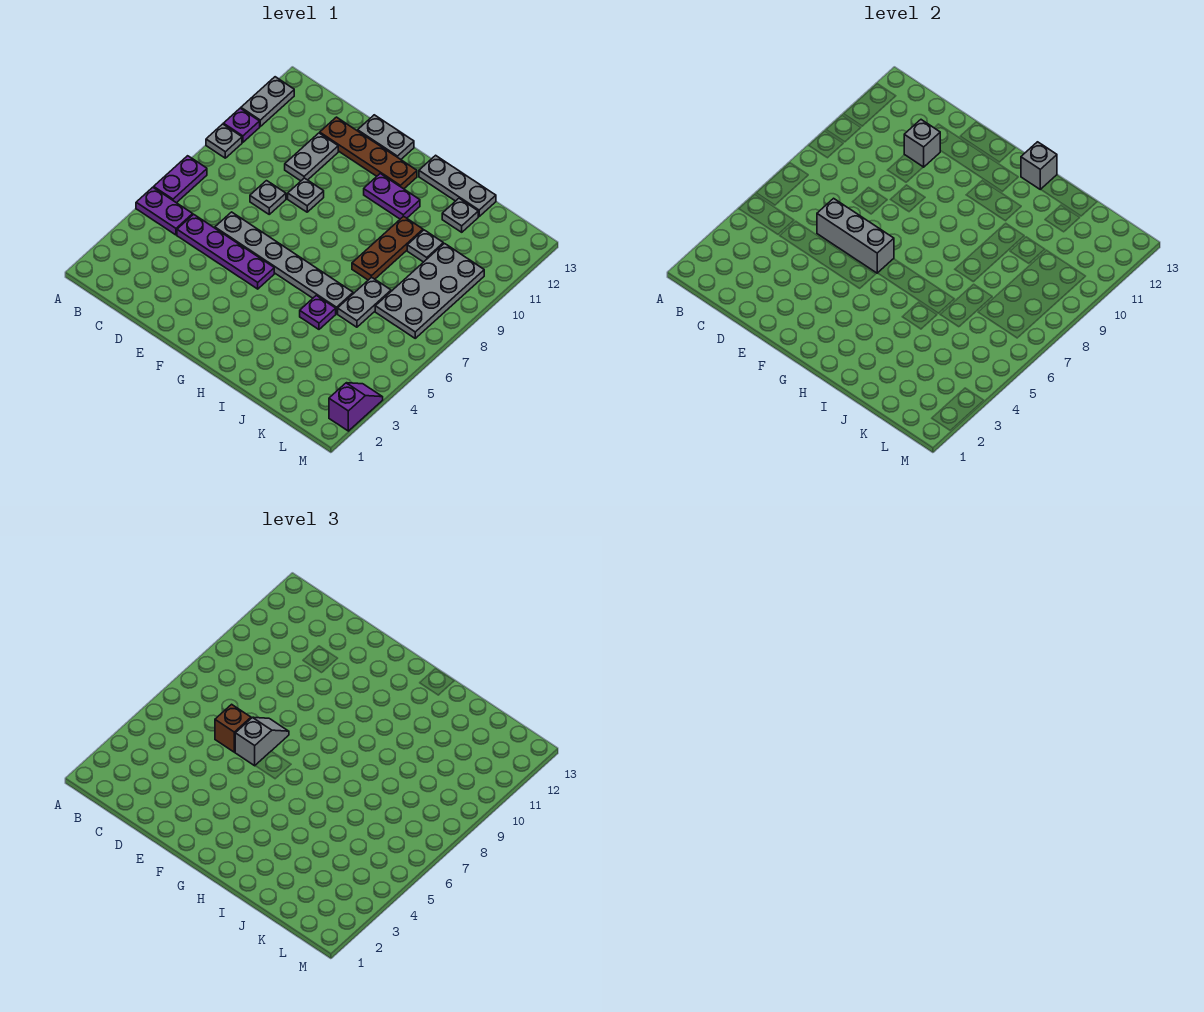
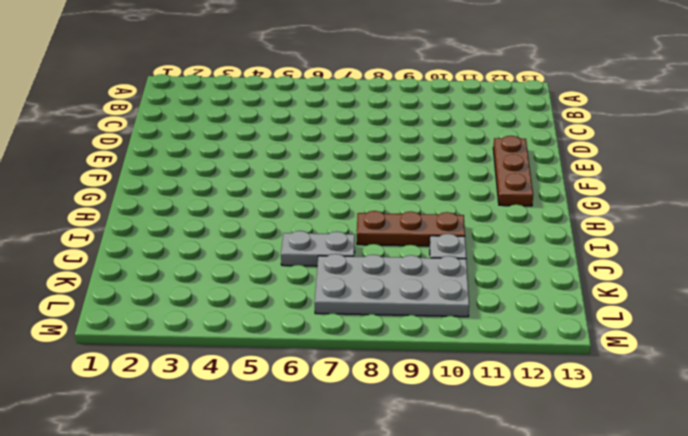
brown plate E12:G12 level 1 -> brown plate D12:G12 level 1
none -> purple plate A5:B5 level 1
none -> purple plate A6:A7 level 1
none -> grey plate A9 level 1

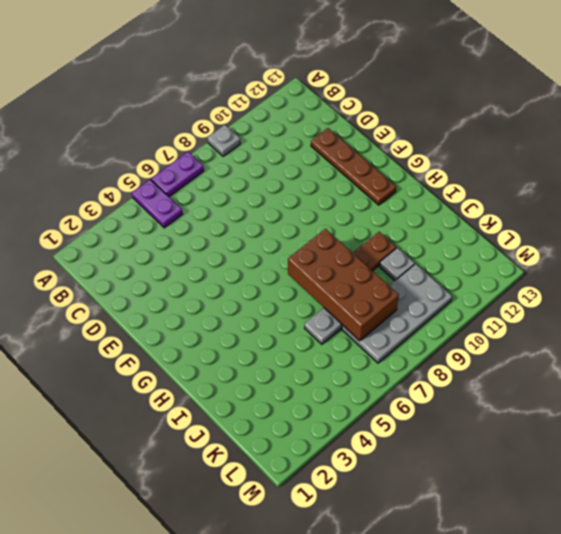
brown brick H7:K8 level 2 -> none
none -> purple plate A10 level 1
none -> grey plate A11:A12 level 1
none -> purple plate C5:F5 level 1

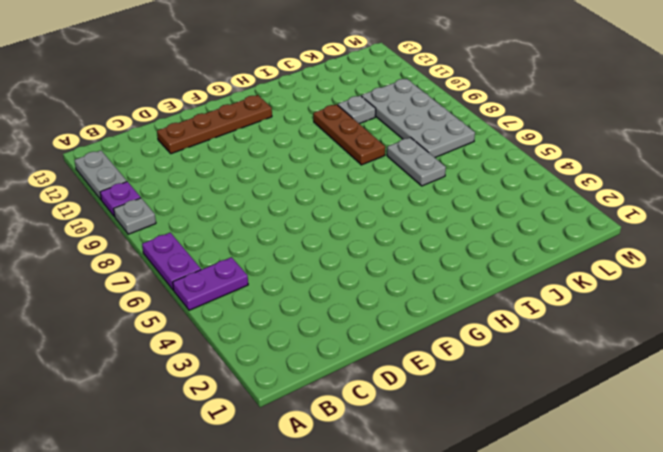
none -> purple plate C5:F5 level 1
none -> grey plate D6:I6 level 1
none -> grey plate D8 level 1

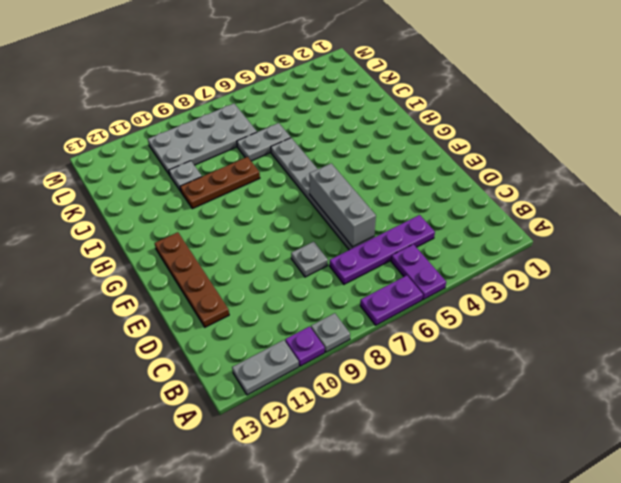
purple plate C4:C7 level 1 -> purple plate C5:F5 level 1
none -> grey plate D10:D11 level 1
none -> grey plate E9 level 1
none -> grey plate E13:F13 level 1

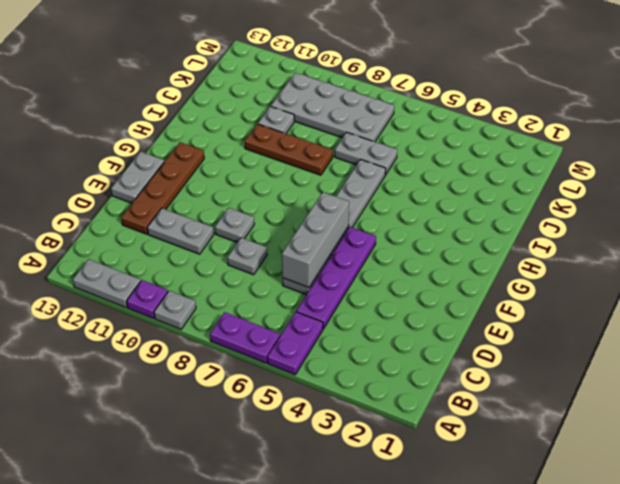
none -> purple plate G11:H11 level 1
none -> grey plate H13:J13 level 1
none -> purple plate I5 level 1

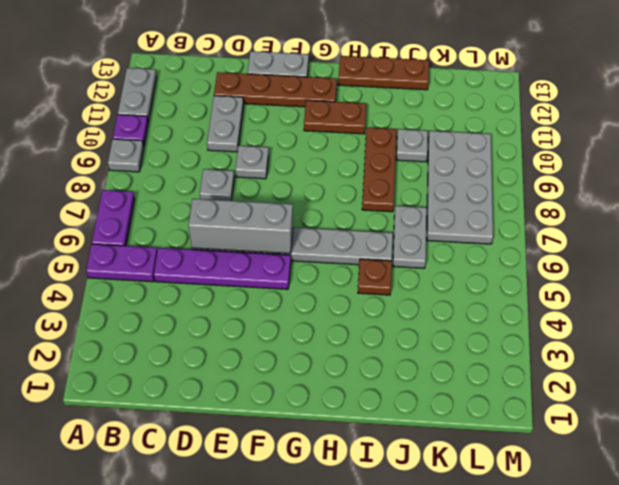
brown plate G11:H11 level 1 -> purple plate G11:H11 level 1
brown plate H13:J13 level 1 -> grey plate H13:J13 level 1
brown plate I5 level 1 -> purple plate I5 level 1
none -> grey plate J12 level 1
none -> purple slope M2:M3 level 1 top 2
none -> grey brick D11 level 2

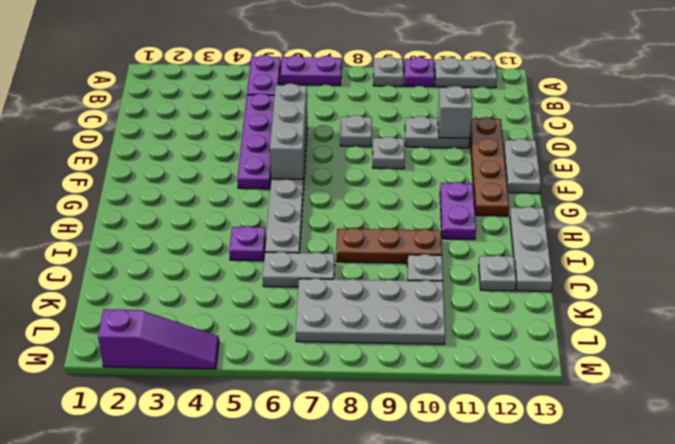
purple slope M2:M4 level 1 top 2 -> purple slope M2:M3 level 1 top 2
none -> grey brick H13 level 2
none -> brown brick D6 level 3
none -> grey slope E6:E7 level 3 top 6

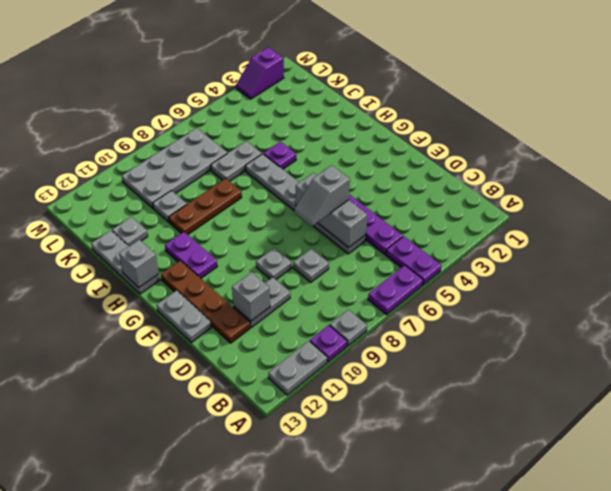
none -> brown brick D6 level 3

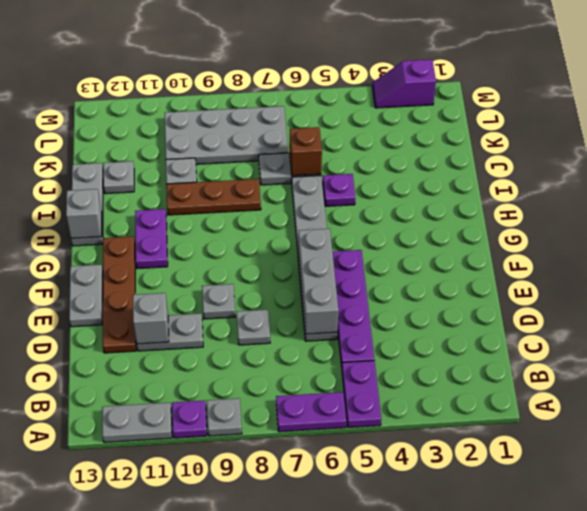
brown brick J6 level 2 -> brown brick D6 level 3
none -> grey slope E6:E7 level 3 top 6

